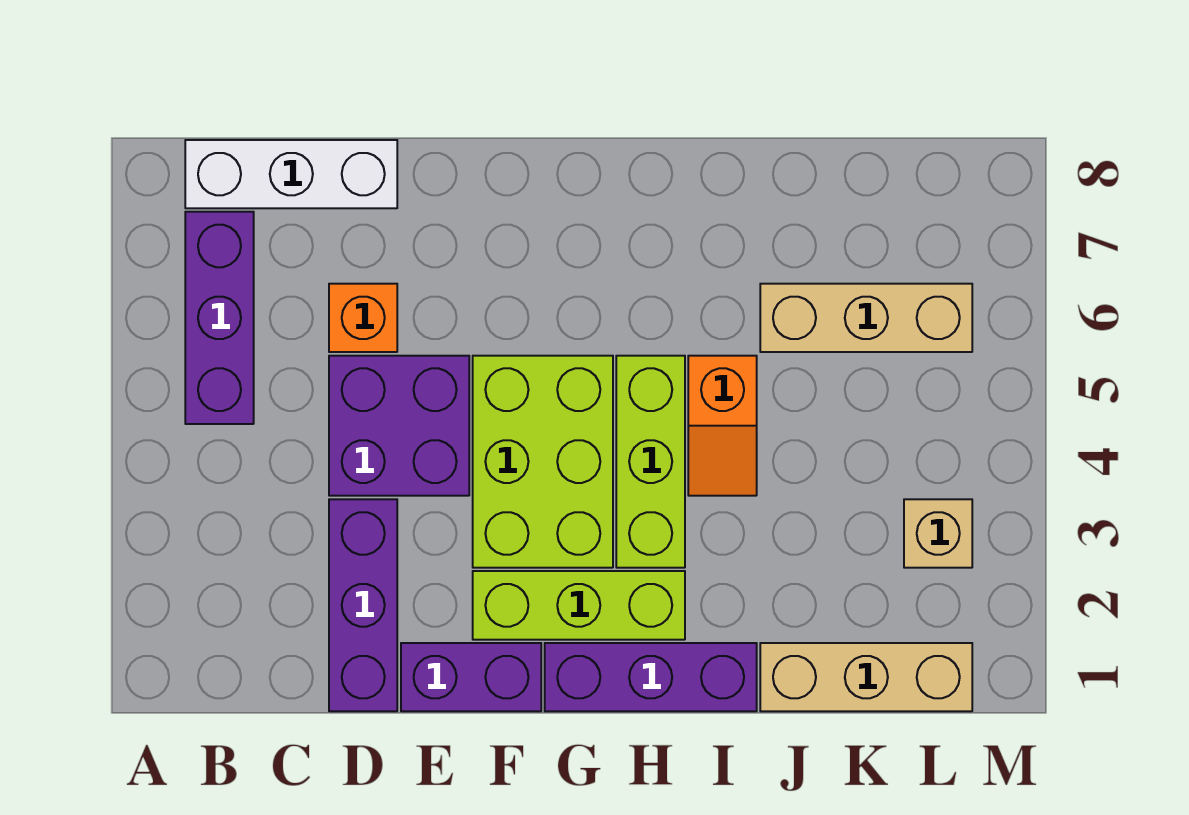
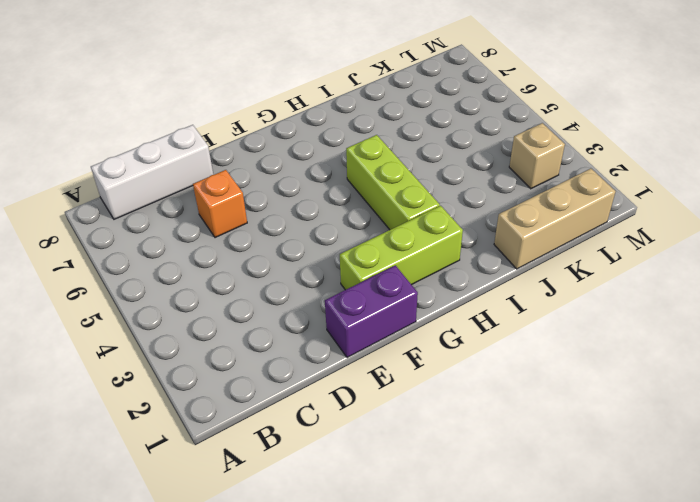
none -> purple brick B5:B7 level 1
none -> purple brick D1:D3 level 1
none -> purple brick D4:E5 level 1

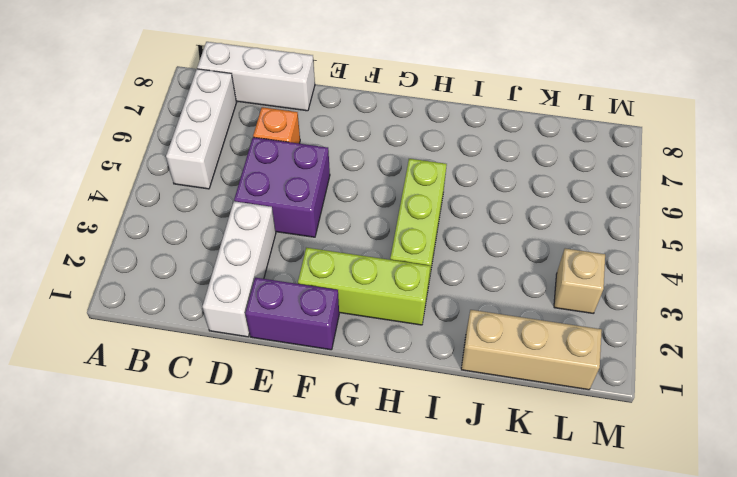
white brick B5:B7 level 1 -> purple brick B5:B7 level 1
white brick D1:D3 level 1 -> purple brick D1:D3 level 1
none -> lime brick F3:G5 level 1
none -> purple brick G1:I1 level 1
none -> orange slope I4:I5 level 1 top 5

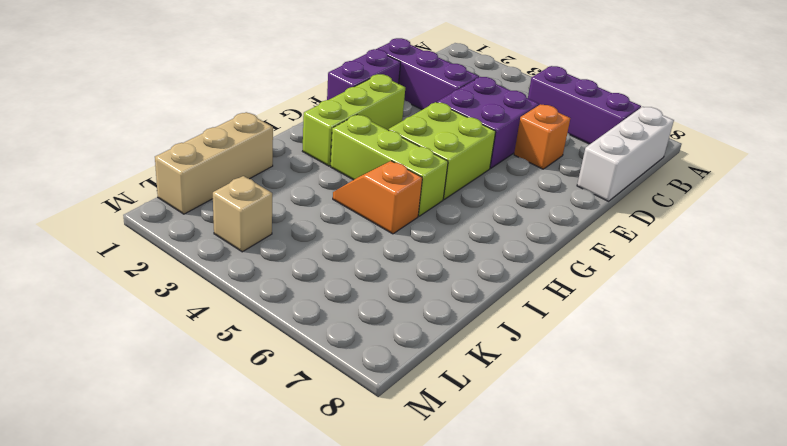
lime brick F4:G5 level 1 -> lime brick F3:G5 level 1
none -> purple brick G1:I1 level 1
none -> tan brick J6:L6 level 1

